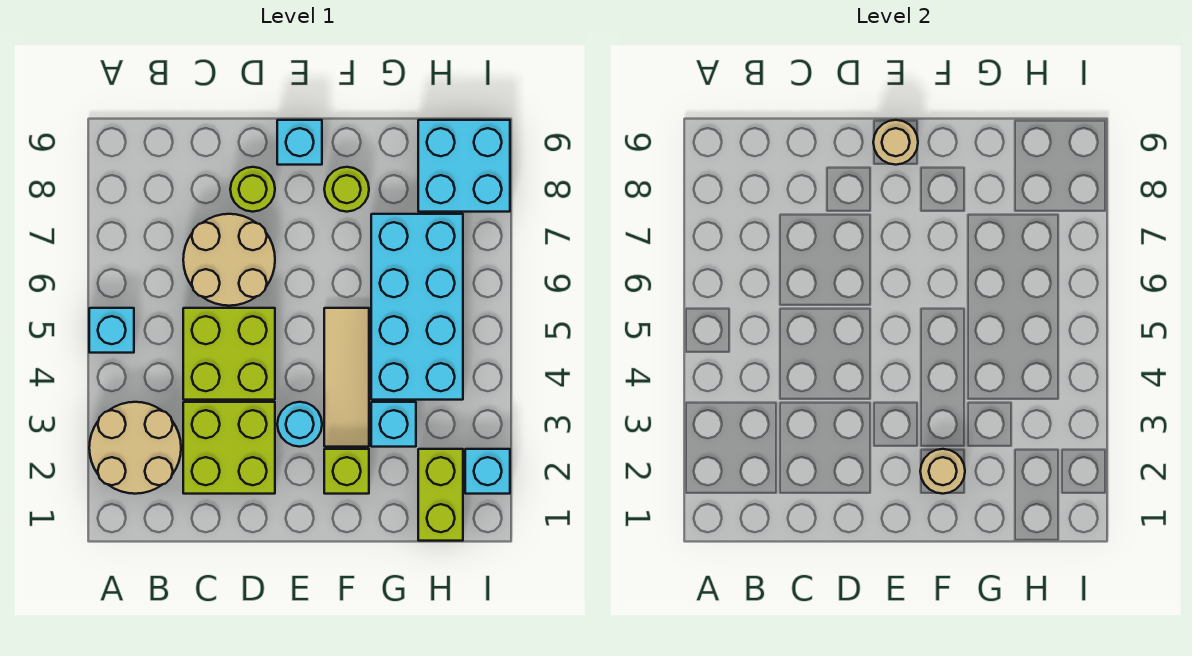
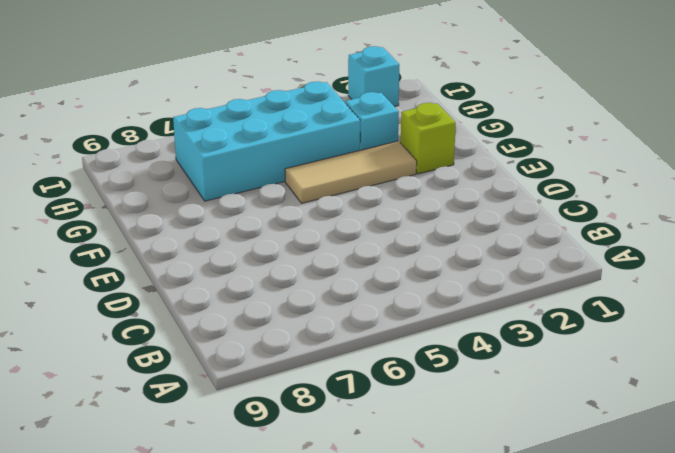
none -> tan round brick A2:B3 level 1
none -> cyan brick A5 level 1
none -> lime brick C2:D3 level 1

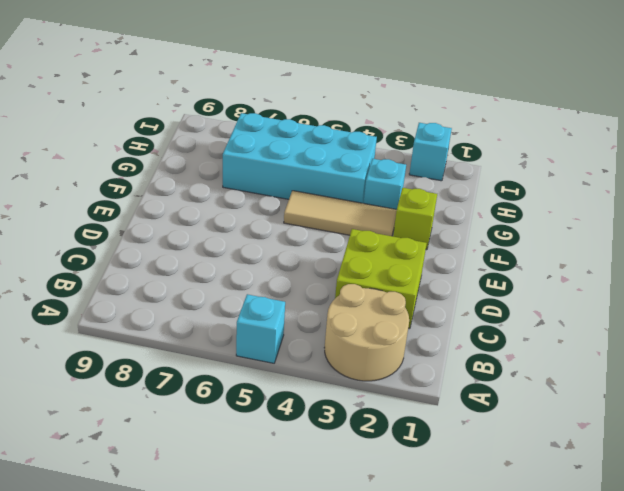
none -> lime brick C4:D5 level 1
none -> tan round brick C6:D7 level 1
none -> lime round brick D8 level 1

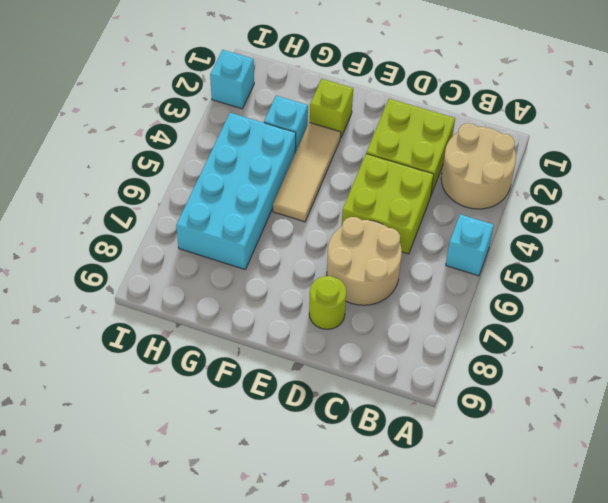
none -> cyan round brick E3 level 1
none -> cyan brick E9 level 1
none -> lime round brick F8 level 1

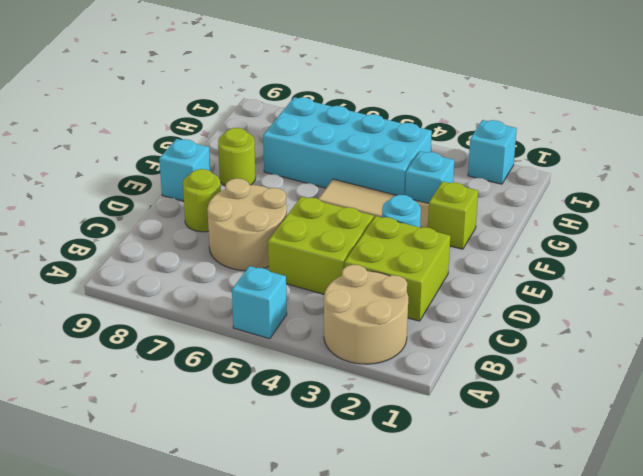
none -> lime brick H1:H2 level 1
none -> cyan brick H8:I9 level 1
none -> tan round brick E9 level 2

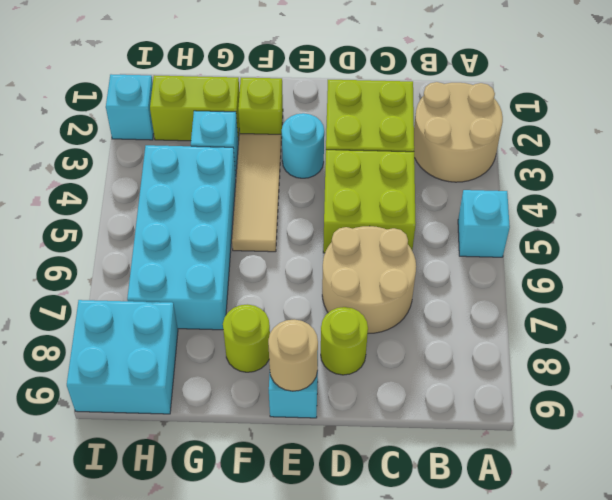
lime brick G2:H2 level 1 -> lime brick H1:H2 level 1
none -> tan round brick F2 level 2

